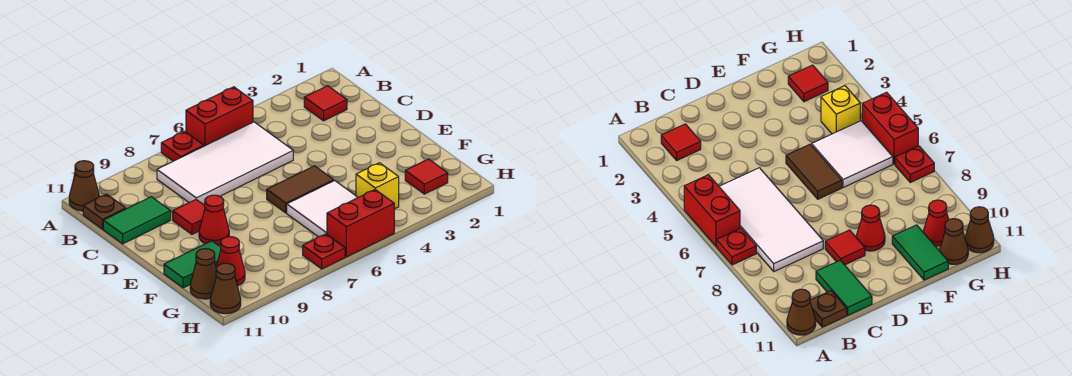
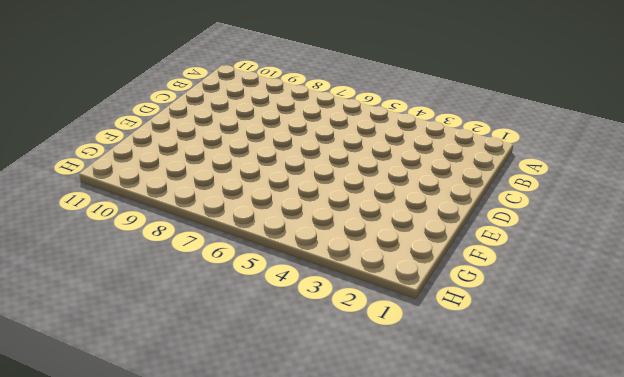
none -> red brick A5:A6 level 1
none -> red plate A7 level 1
none -> brown cone A11 level 1

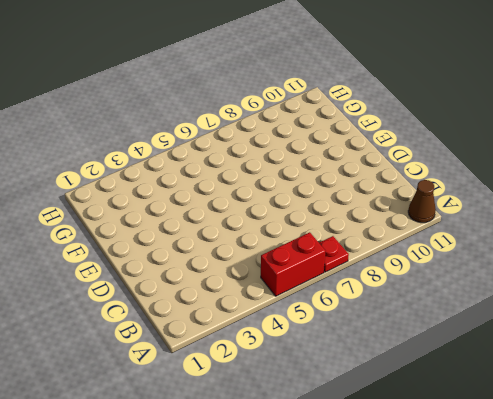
none -> red tile B2 level 1
none -> white tile B5:C8 level 1
none -> brown plate B11 level 1

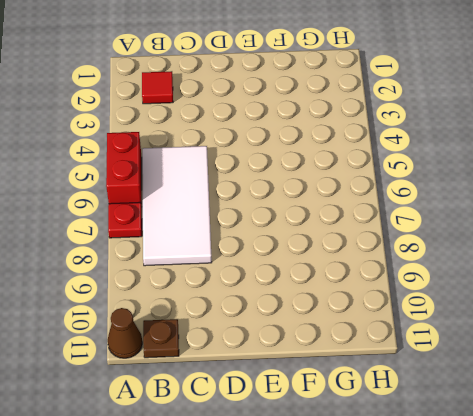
none -> green tile C10:C11 level 1
none -> red tile D9 level 1
none -> brown tile E5:E6 level 1

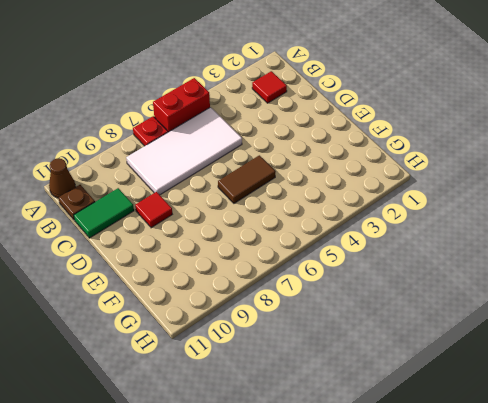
none -> red cone E9 level 1
none -> white tile F5:G6 level 1
none -> green tile F10:F11 level 1

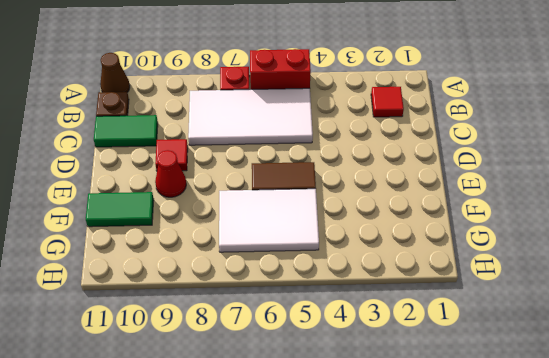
white tile F5:G7 level 1 -> white tile F5:G6 level 1
none -> red tile G2 level 1
none -> yellow brick G4 level 1
none -> red cone G10 level 1

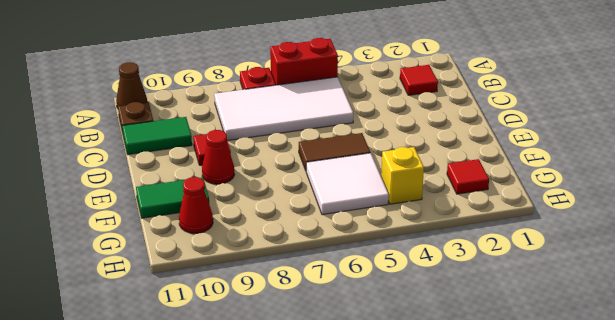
none -> brown cone G11 level 1
none -> red brick H5:H6 level 1
none -> red plate H7 level 1

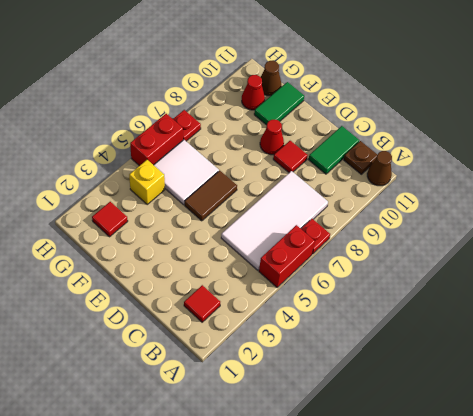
none -> brown cone H11 level 1

